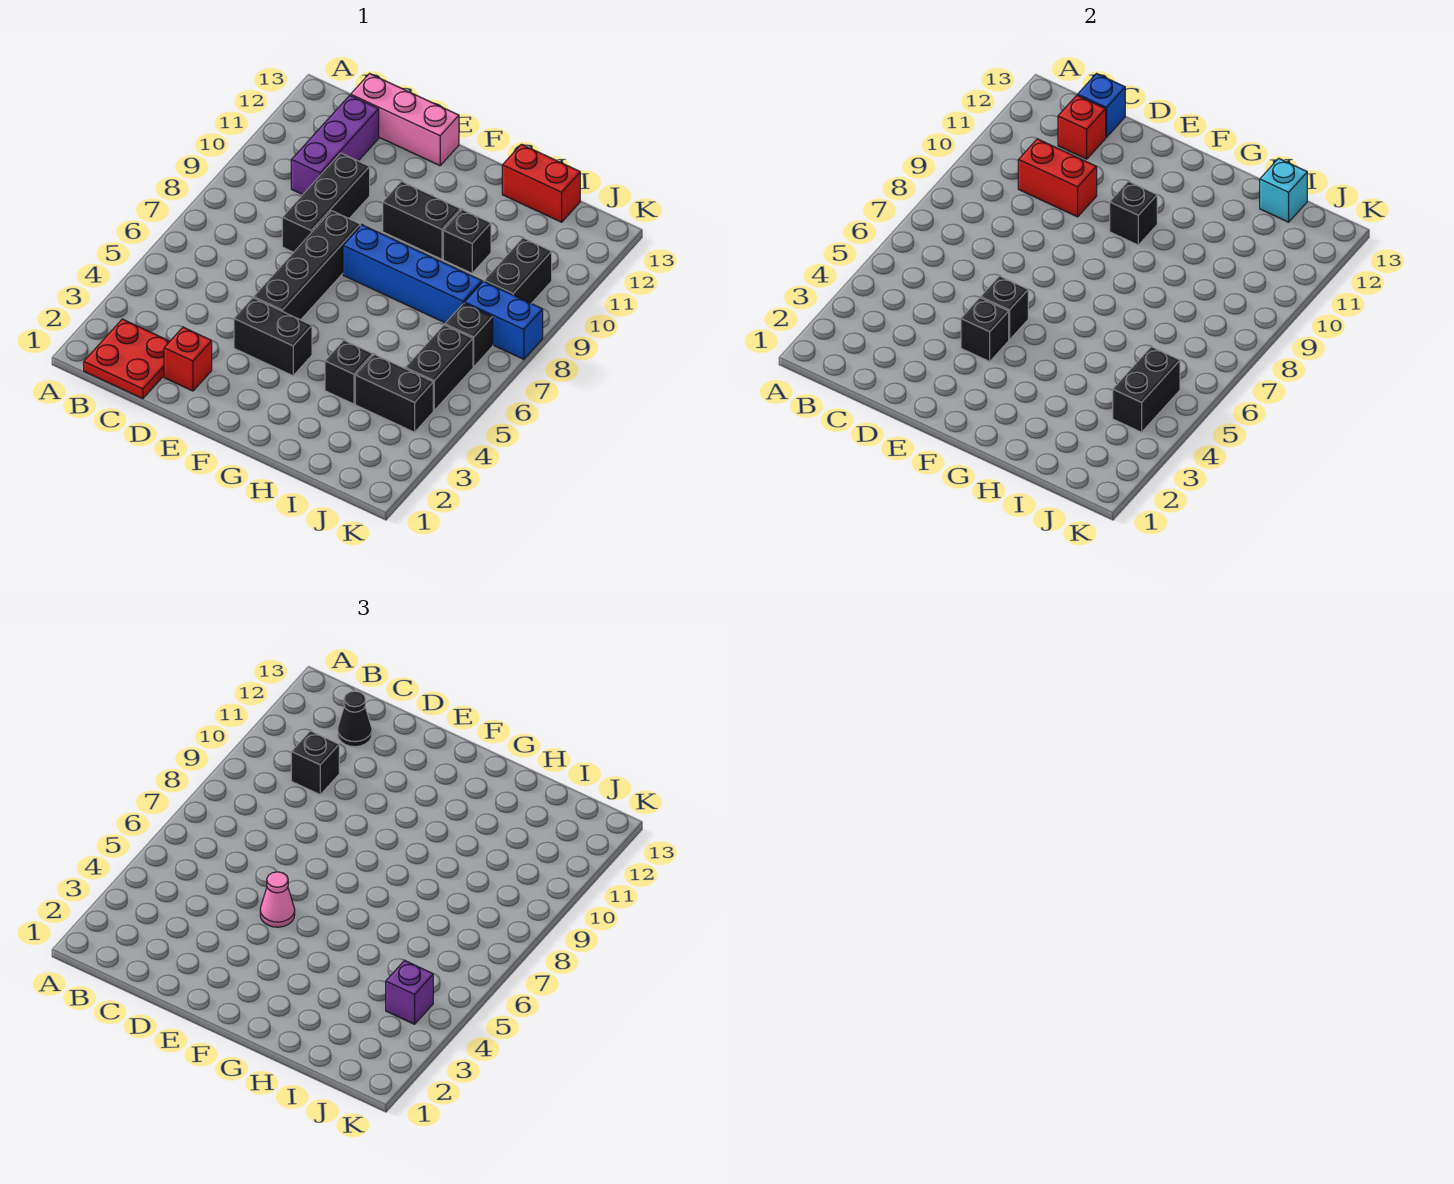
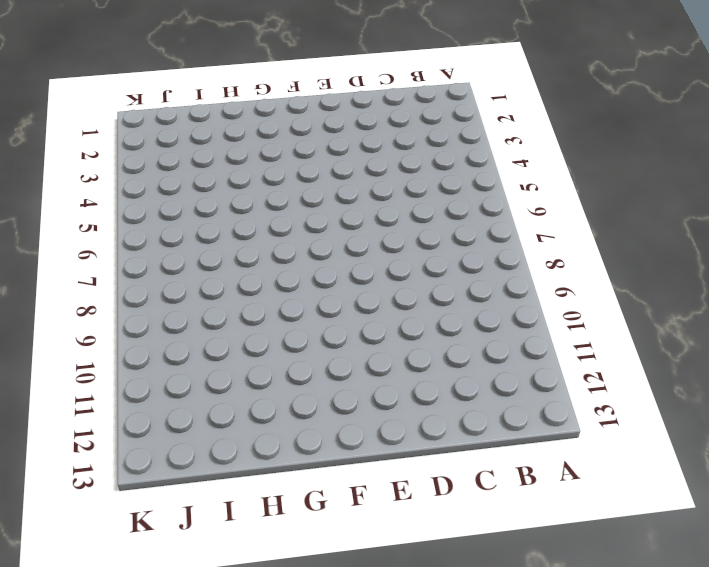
none -> red plate B1:C2 level 1
none -> purple brick C10:C12 level 1
none -> pink brick C13:E13 level 1

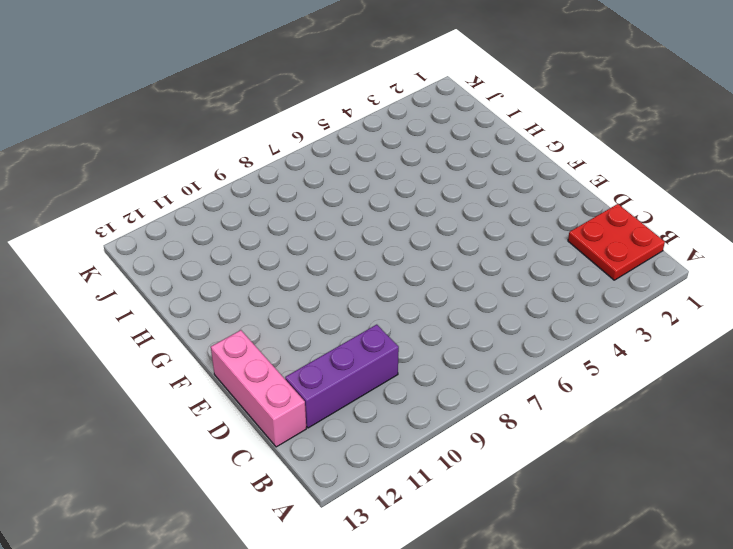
none -> red brick D2 level 1
none -> black brick D8:D10 level 1
none -> black brick E4:F4 level 1

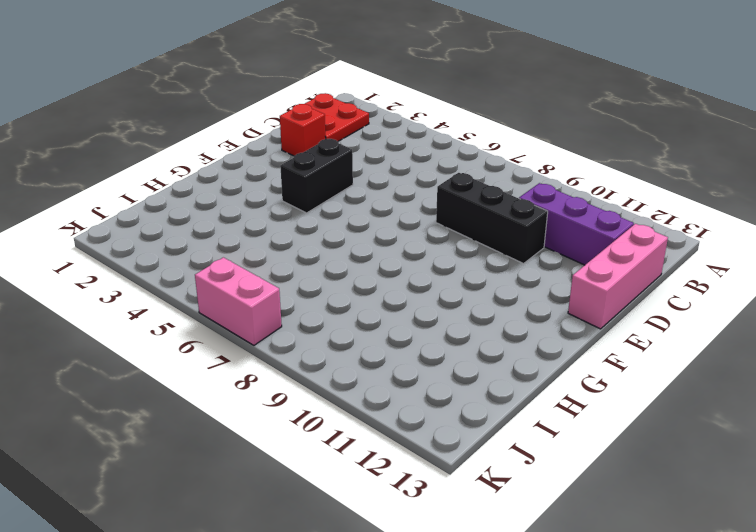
pink brick K6:K7 level 1 -> none
none -> black brick E5:E8 level 1
none -> blue brick F8:I8 level 1
none -> black brick F10:G10 level 1

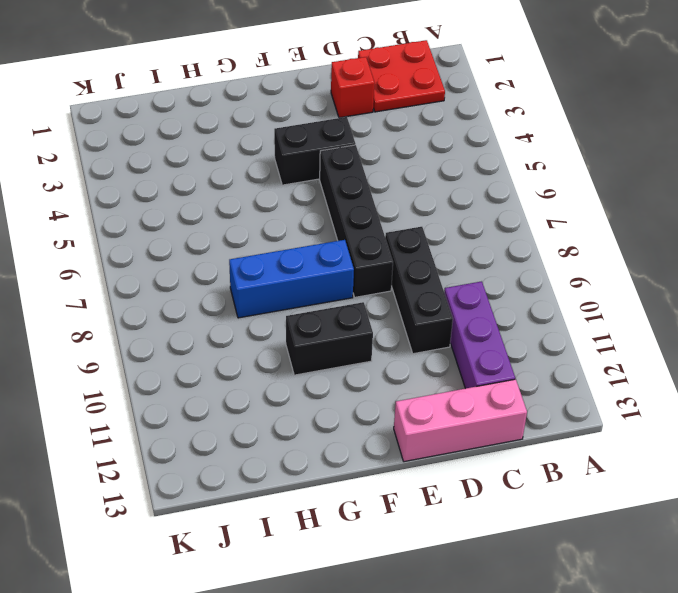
blue brick F8:H8 level 1 -> blue brick F8:I8 level 1
none -> black brick H4 level 1
none -> black brick H10 level 1
none -> red brick H13:I13 level 1

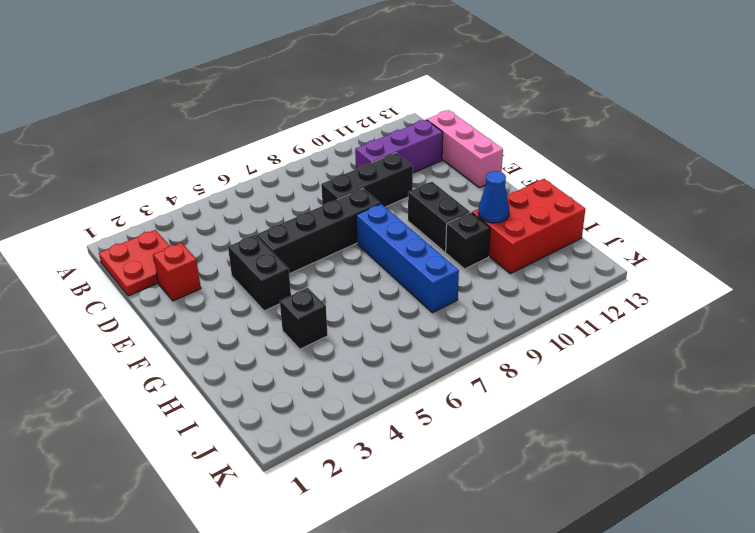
red brick H11:I13 level 1 -> red brick H13:I13 level 1
blue cone H11 level 2 -> none
none -> black brick I4:J4 level 1
none -> black brick J5:J6 level 1
none -> black brick J7 level 1

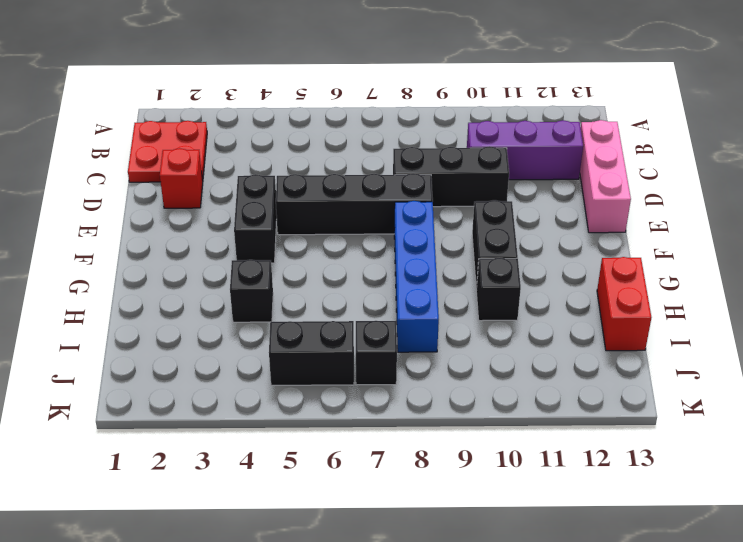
none -> black brick I4:J4 level 1
none -> blue brick J8:K8 level 1
none -> black brick J9:J10 level 1

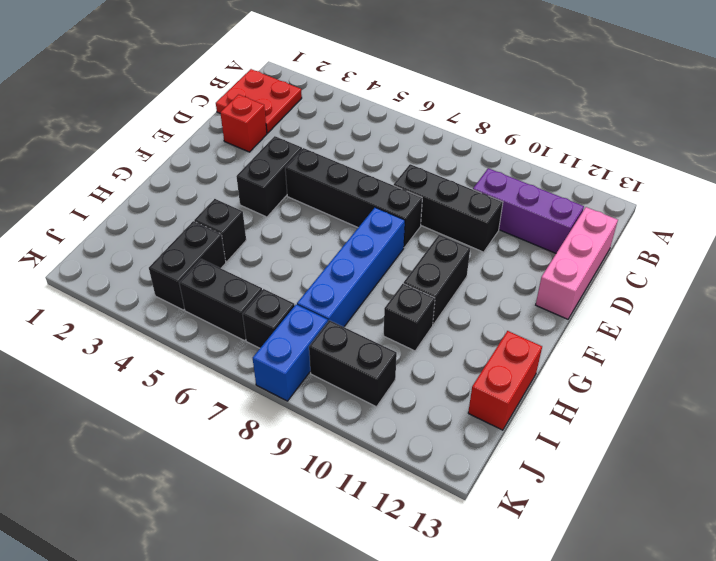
none -> red brick C10:D10 level 2
none -> red brick C12 level 2
none -> blue brick C13 level 2

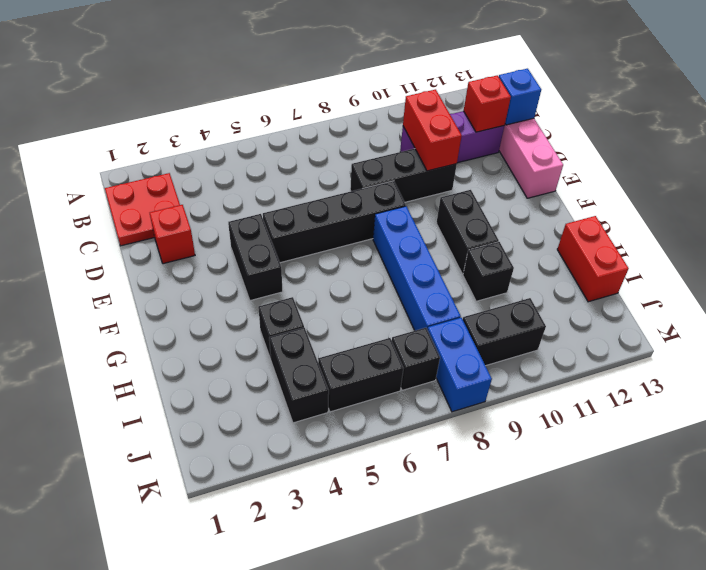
none -> black brick E4 level 2
none -> black brick E5 level 2
none -> black brick F10 level 2

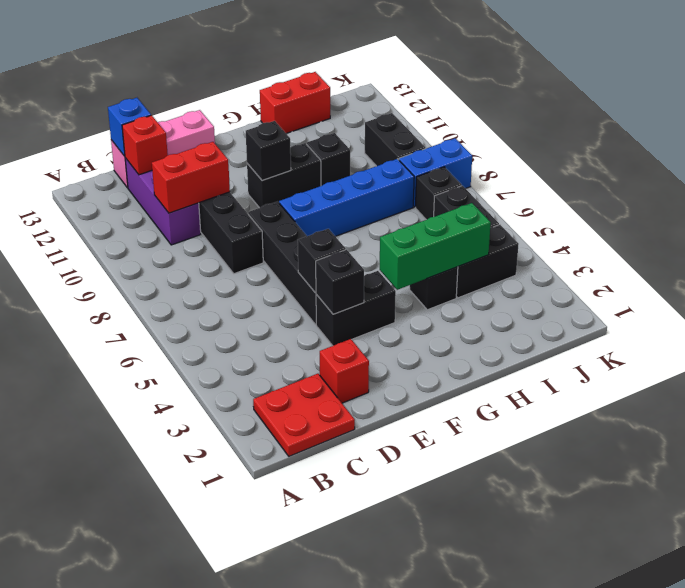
green brick G4:I4 level 2 -> none
none -> cyan brick I13 level 2
none -> black brick J4:J5 level 2
none -> black brick C10 level 3

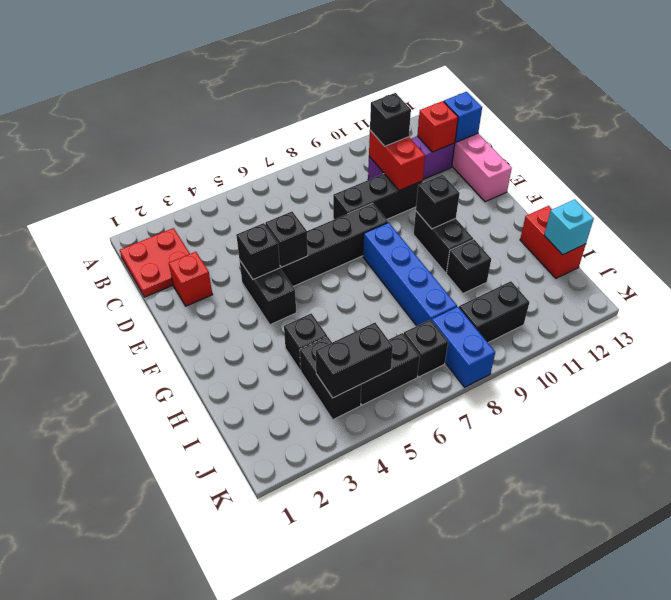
none -> black cone C12 level 3
none -> pink cone E5 level 3
none -> purple brick J4 level 3

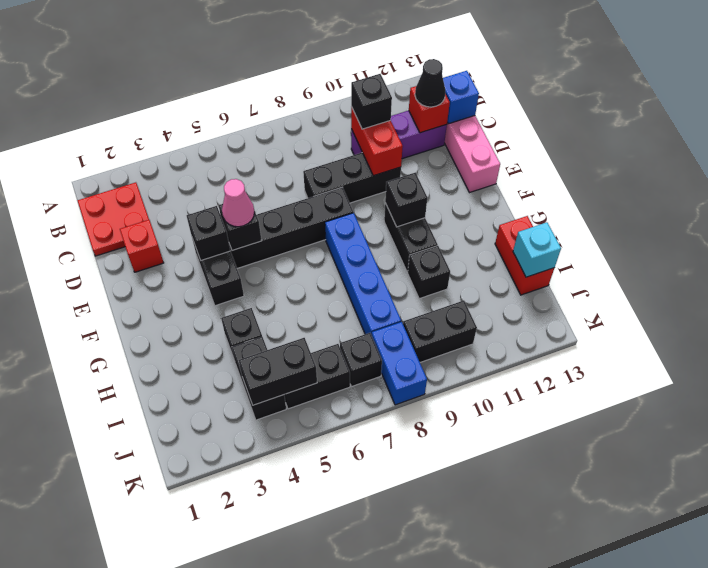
none -> purple brick J4 level 3

